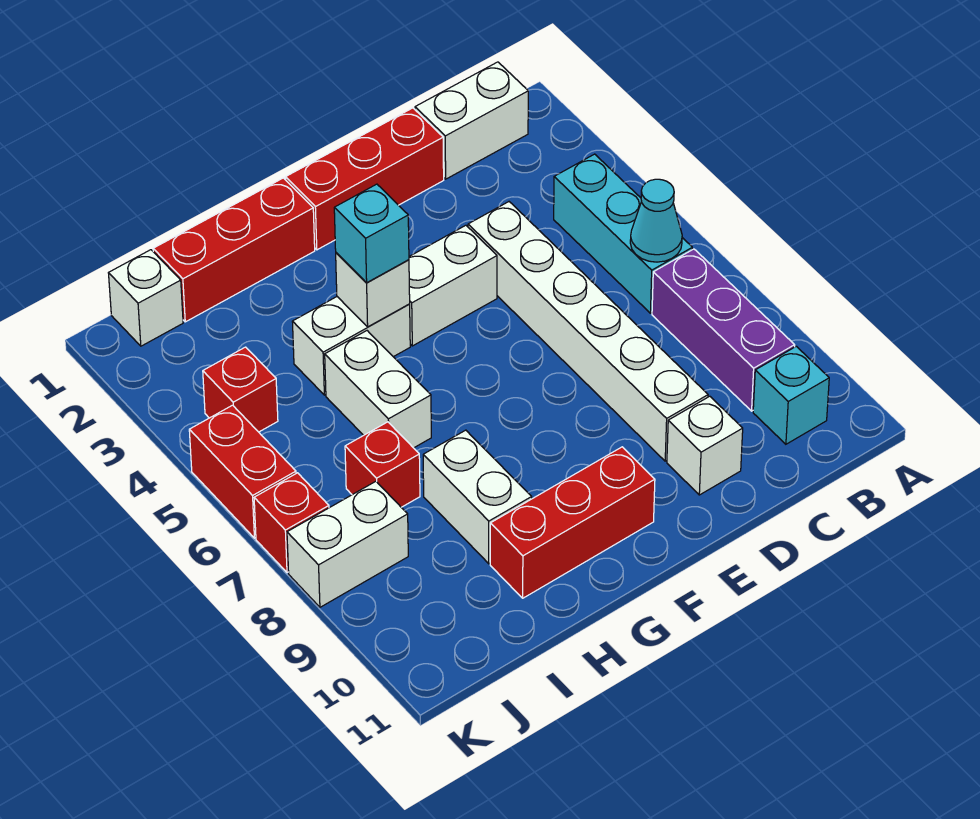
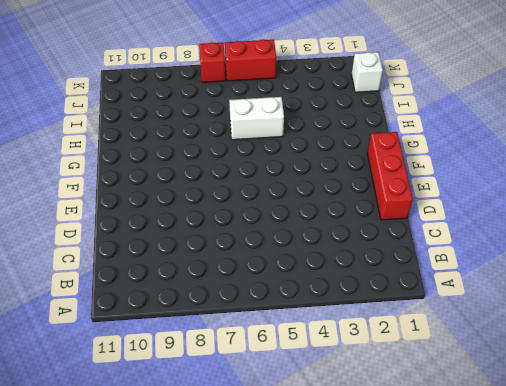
none -> white brick B1:C1 level 1
none -> cyan brick B4:B6 level 1
none -> purple brick B7:B9 level 1

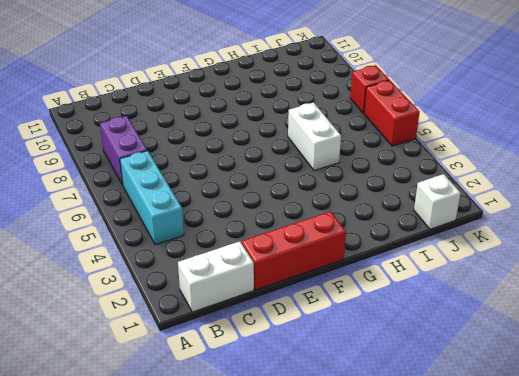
purple brick B7:B8 level 1 -> purple brick B7:B9 level 1
none -> cyan brick B10 level 1
none -> white brick D4:D9 level 1
none -> white brick D10 level 1

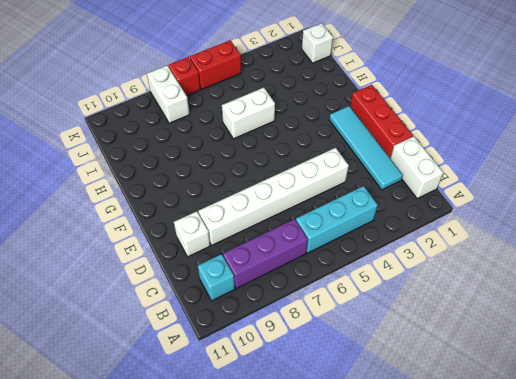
cyan tile C2:F2 level 1 -> none
none -> white brick E4:F4 level 1
none -> red brick F10:H10 level 1
none -> red brick G1:I1 level 1

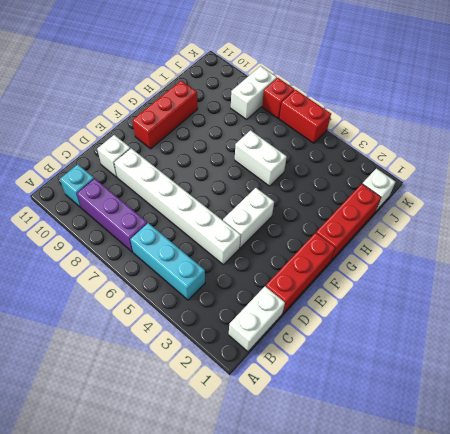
none -> white brick G4:H4 level 1
none -> white brick H8:H9 level 1
none -> red brick I7 level 1

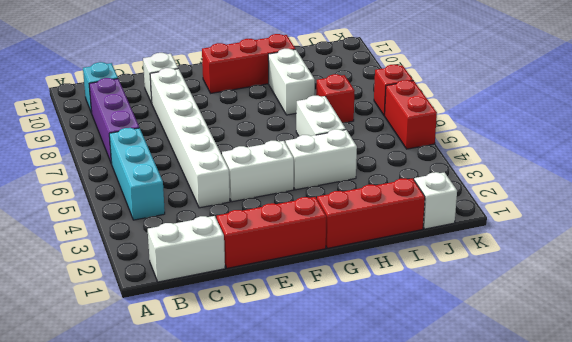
none -> red brick J4 level 1
none -> white brick J8:K8 level 1
none -> cyan cone B6 level 2

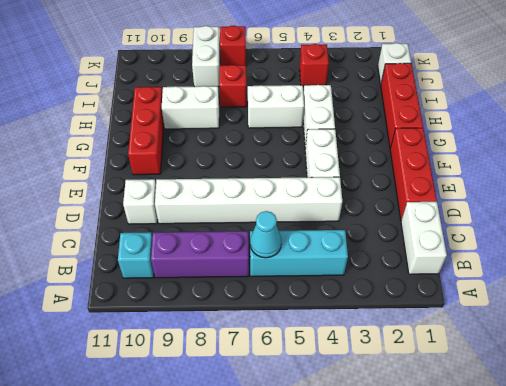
none -> red brick K5:K6 level 1
none -> white brick G4 level 2
none -> cyan brick G4 level 3

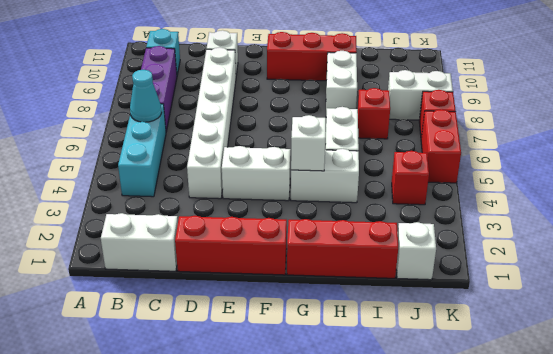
none -> cyan brick G4 level 3

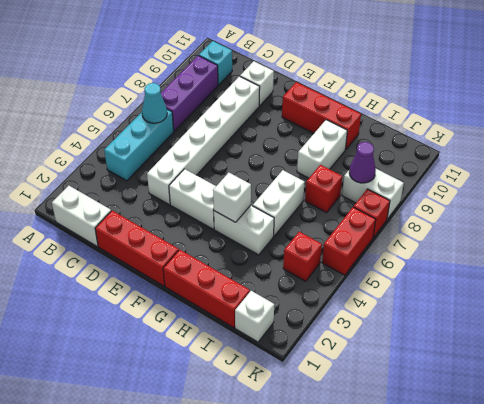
purple cone J8 level 2 -> none
none -> cyan brick G4 level 3

